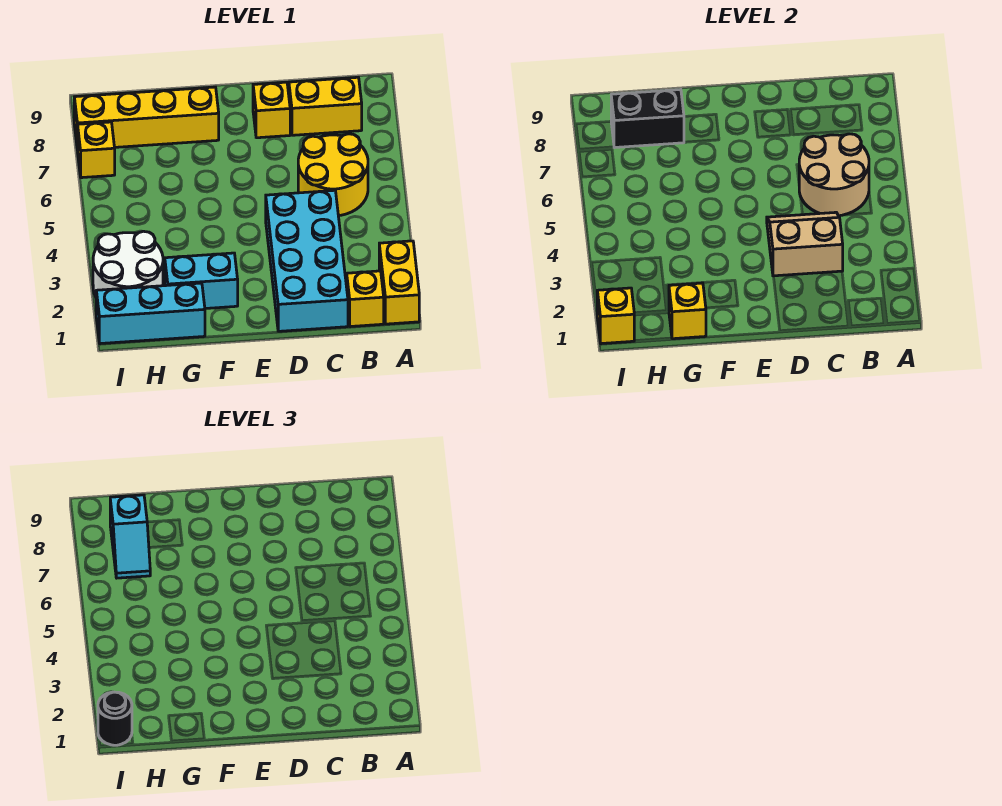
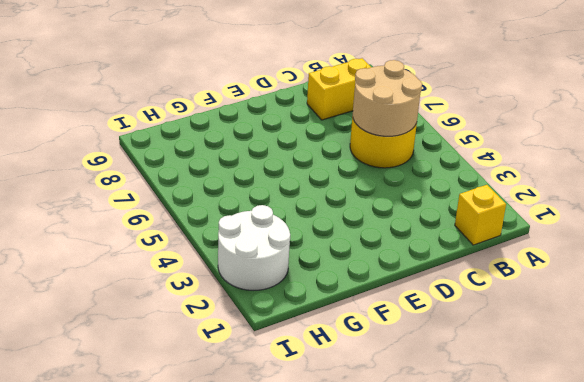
none -> yellow brick A1:A2 level 1
none -> cyan brick C1:D4 level 1
none -> yellow brick D8 level 1

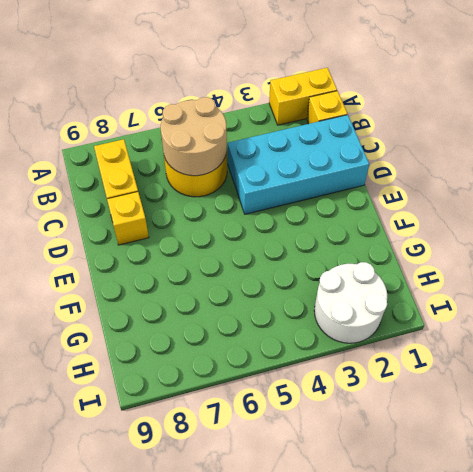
none -> cyan brick F2:G2 level 1
none -> yellow brick F8:I8 level 1
none -> cyan brick G1:I1 level 1

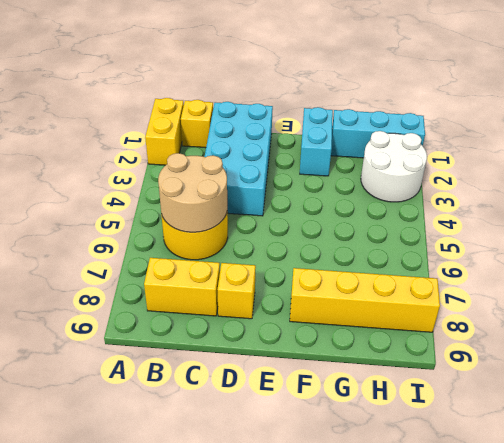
cyan brick F1:F2 level 1 -> cyan brick F2:G2 level 1
none -> yellow brick I7 level 1
none -> tan slope C3:D4 level 2 top 3
none -> yellow brick G1 level 2

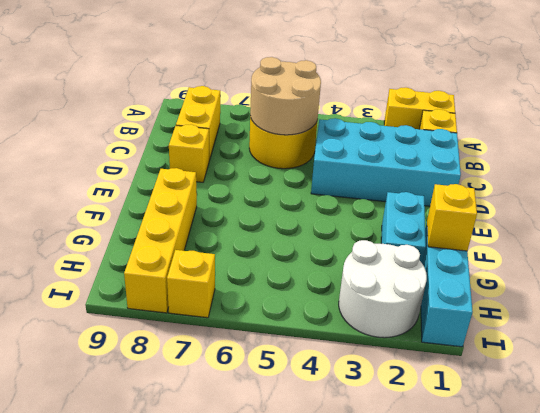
none -> tan slope C3:D4 level 2 top 3
none -> black brick G8:H8 level 2
none -> yellow brick I1 level 2

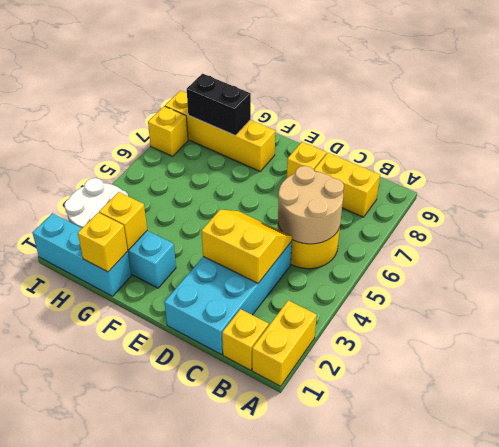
yellow slope C3:D4 level 2 top 3 -> tan slope C3:D4 level 2 top 3
yellow brick G2 level 2 -> yellow brick I1 level 2
none -> cyan slope H7:H8 level 3 top 8
none -> black round brick I1 level 3

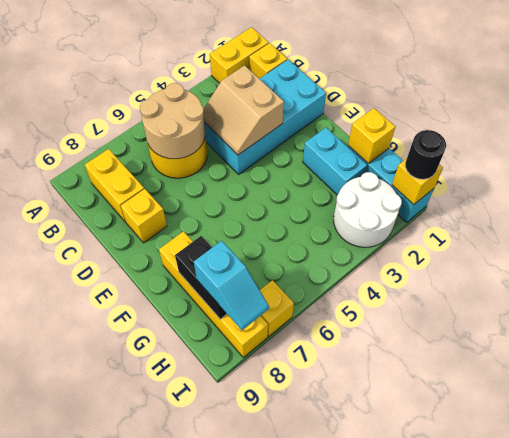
cyan slope H8:I8 level 3 top H -> cyan slope H7:H8 level 3 top 8

